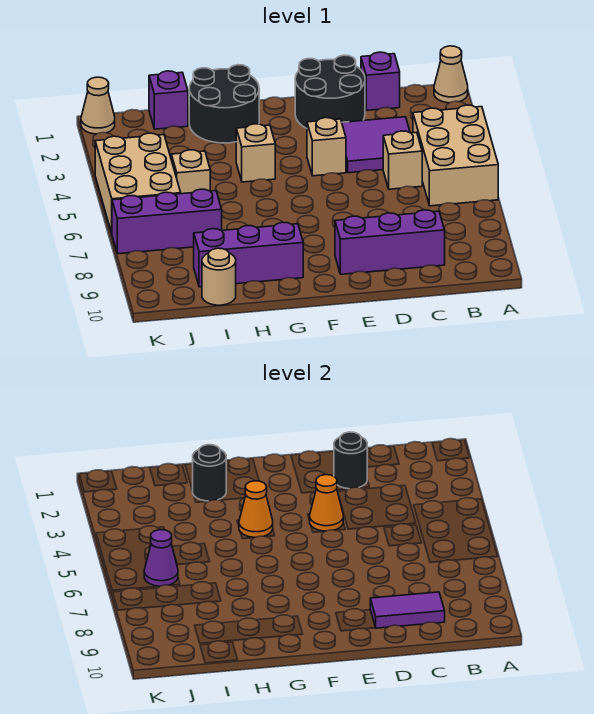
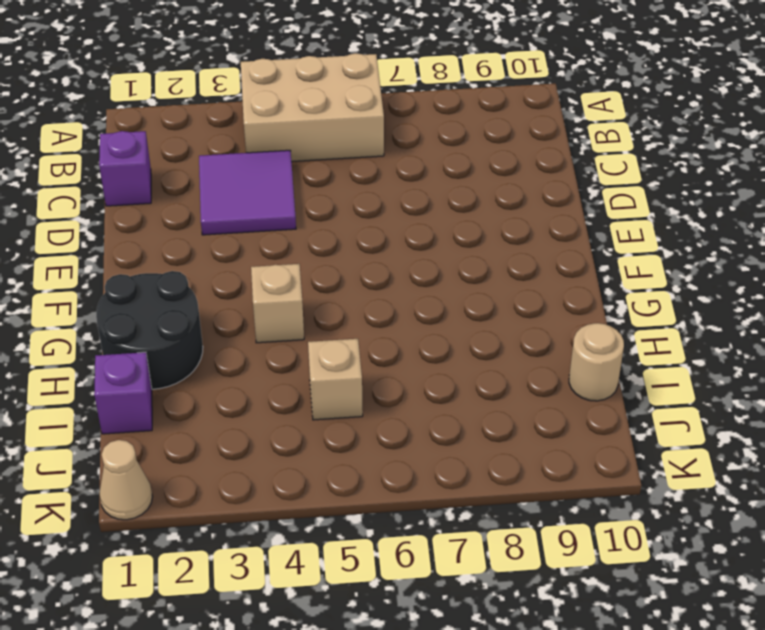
none -> tan cone A1 level 1
none -> tan brick C5 level 1
none -> purple brick C9:E9 level 1

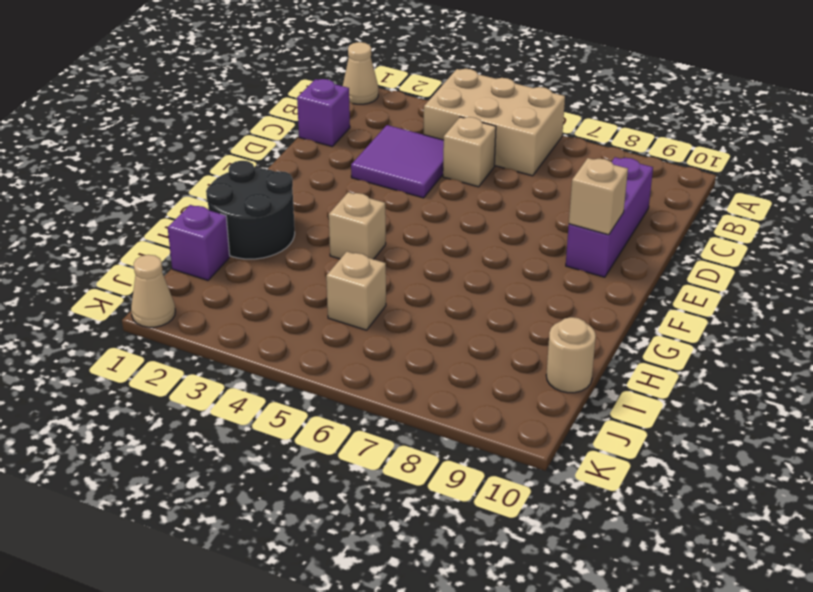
tan brick E9 level 2 -> tan brick E4 level 1
none -> black round brick D1:E2 level 1
none -> purple brick G9:I9 level 1
none -> purple brick I7:K7 level 1

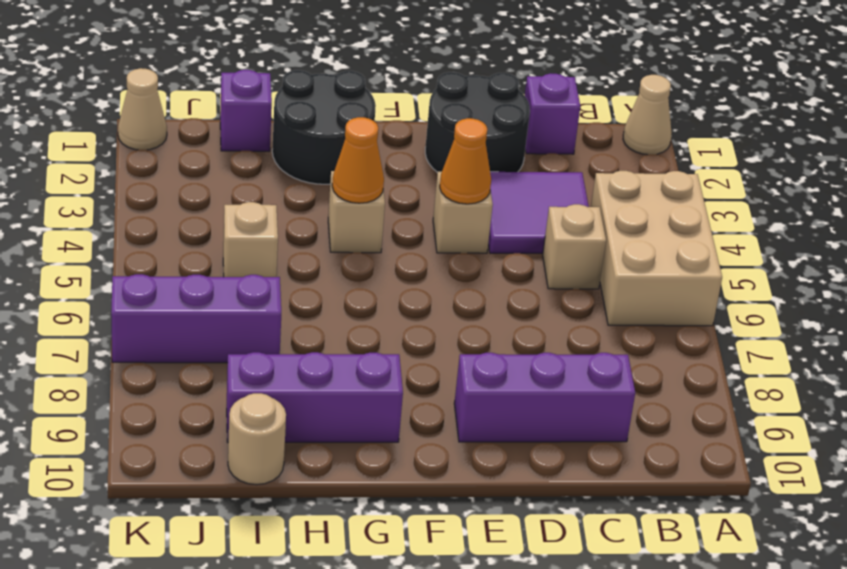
none -> tan brick J4:K6 level 1
none -> purple tile C9:D9 level 2
none -> black round brick D2 level 2

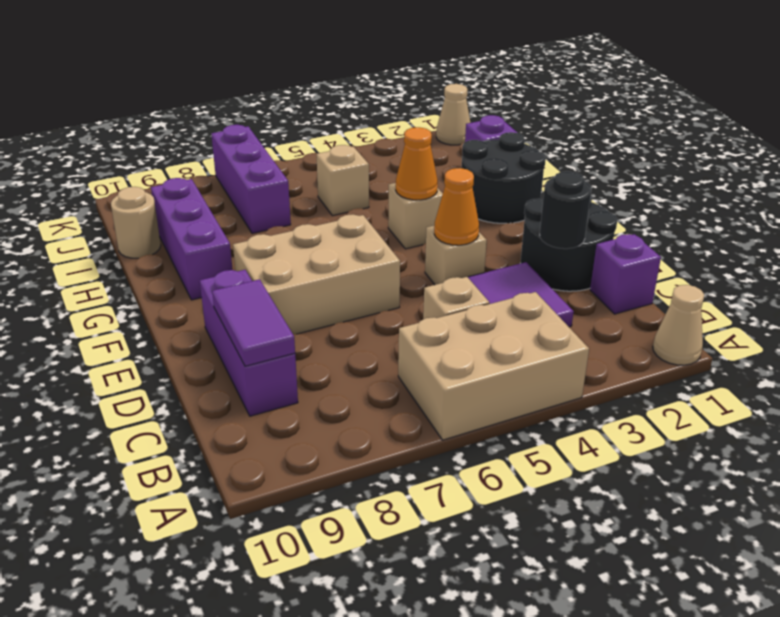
tan brick E6:F8 level 1 -> tan brick J4:K6 level 1
none -> black round brick H2 level 2
none -> purple cone J6 level 2

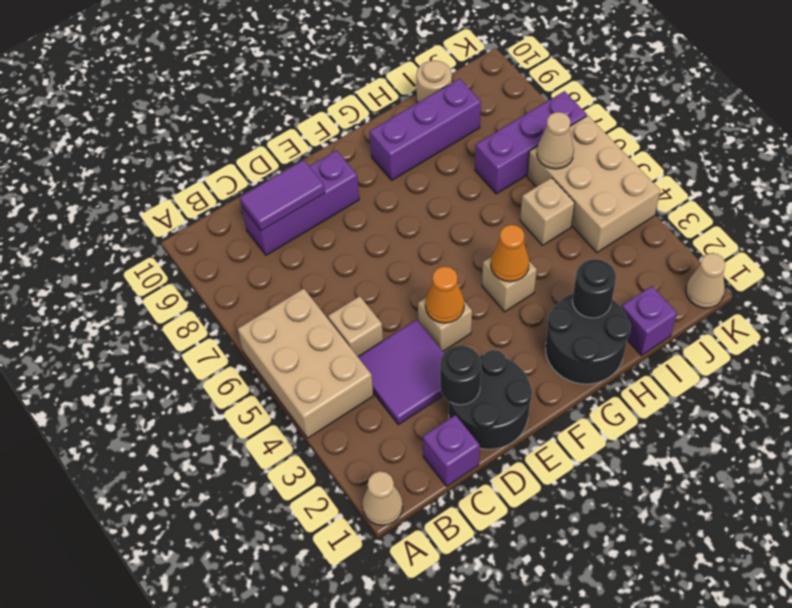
tan cone J6 level 2 -> purple cone J6 level 2

